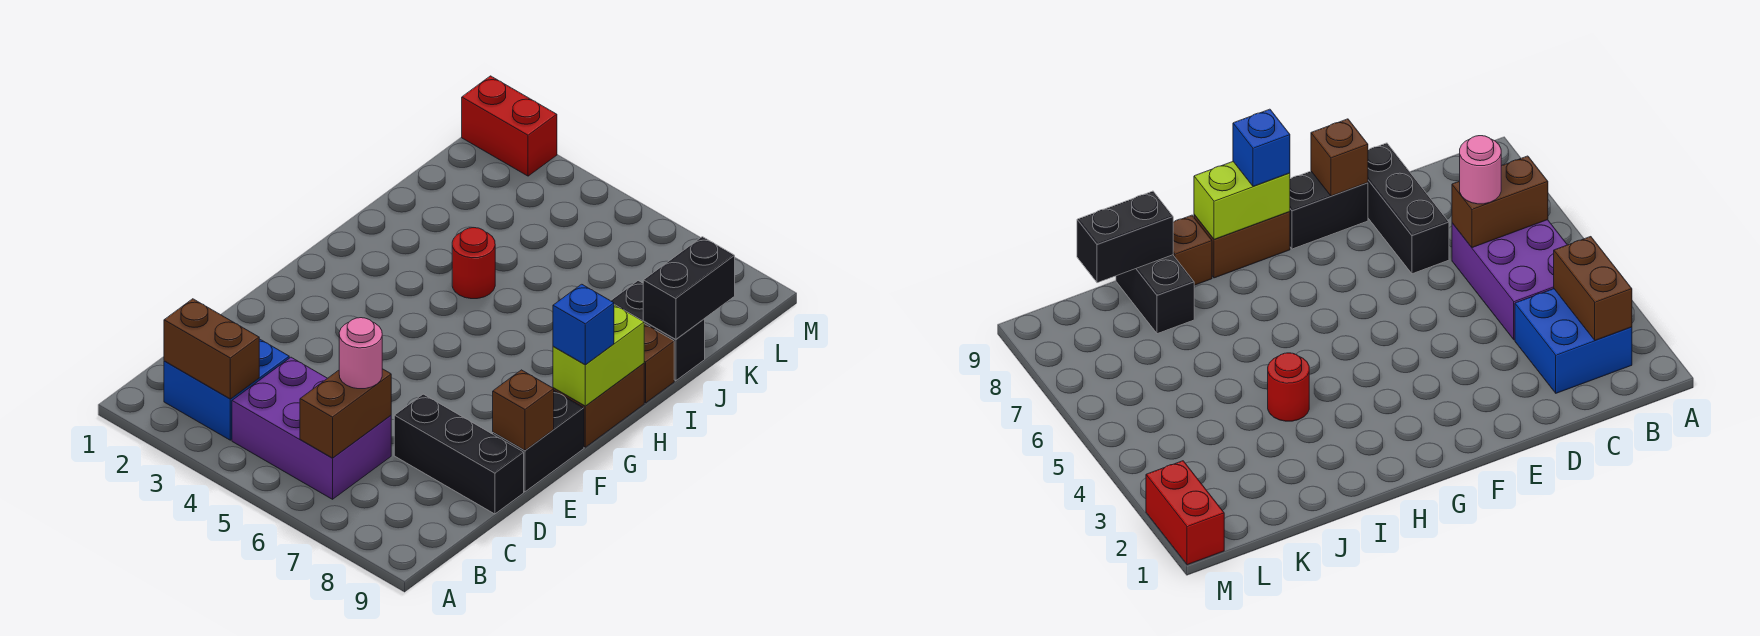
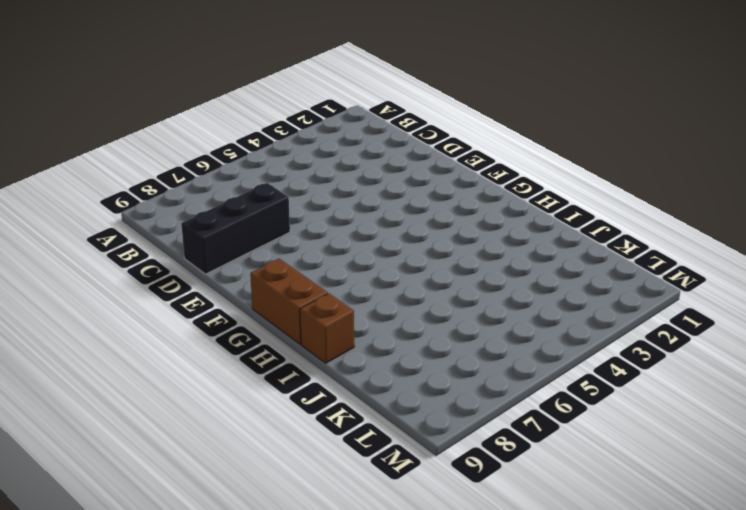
none -> blue brick B2:C3 level 1
none -> purple brick B4:C6 level 1
none -> black brick E9:F9 level 1

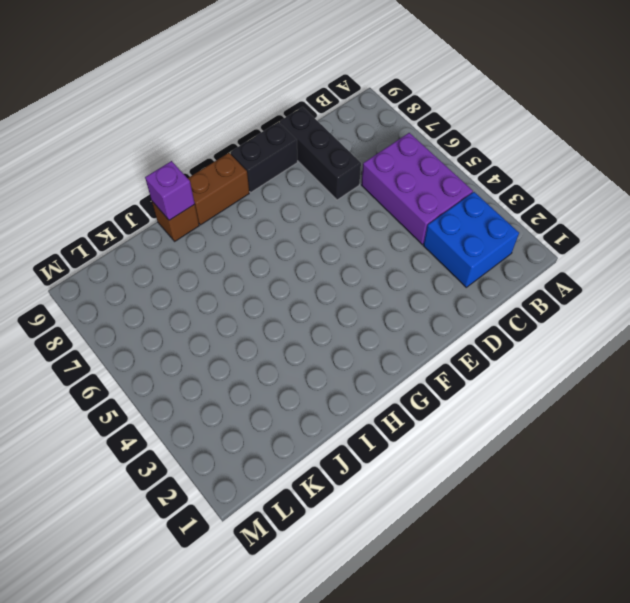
purple brick I9 level 2 -> none
none -> red round brick I4 level 1
none -> black brick J8:J9 level 1
none -> red brick M1:M2 level 1

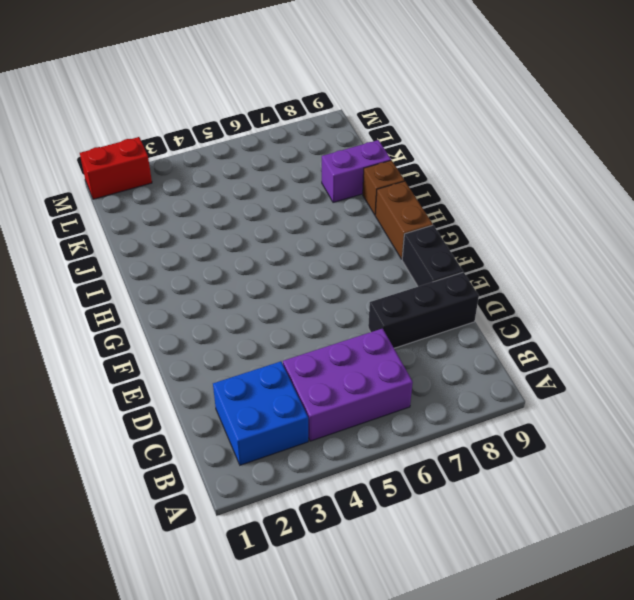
purple brick J8:J9 level 1 -> black brick J8:J9 level 1
none -> red round brick I4 level 1
none -> brown brick B2:B3 level 2
none -> brown brick B6:C6 level 2

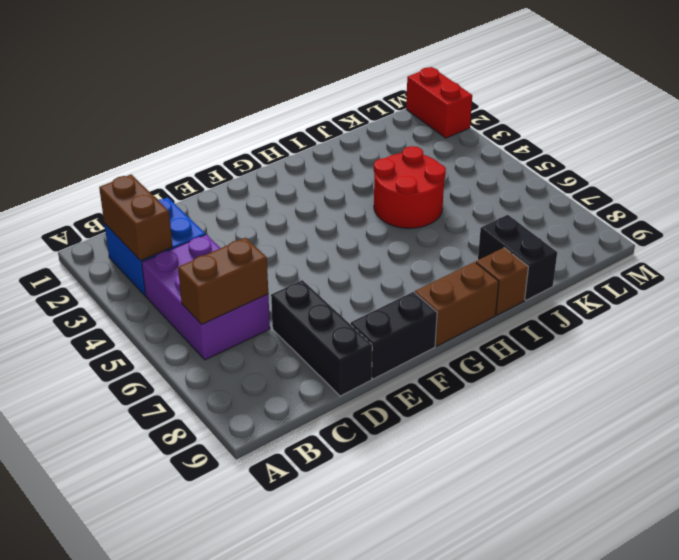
red round brick I4:J5 level 1 -> red round brick I4 level 1
none -> brown brick E9 level 2
none -> lime brick G9:H9 level 2
none -> black brick J9:K9 level 2

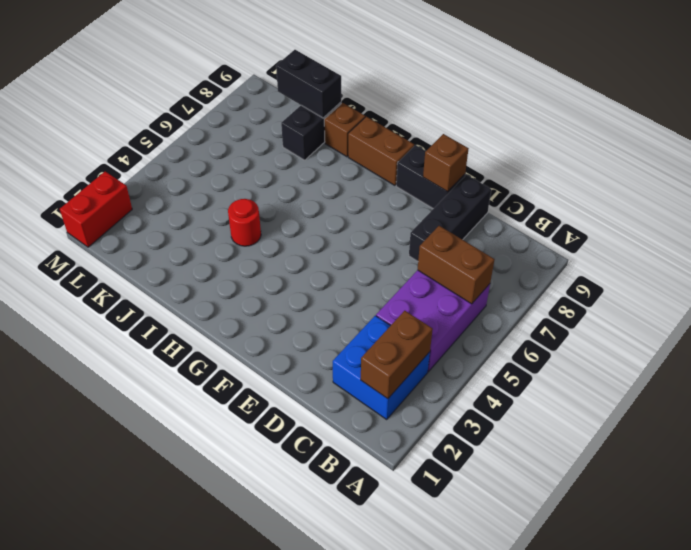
none -> lime brick G9:H9 level 2
none -> pink round brick C6 level 3
none -> blue brick G9 level 3

